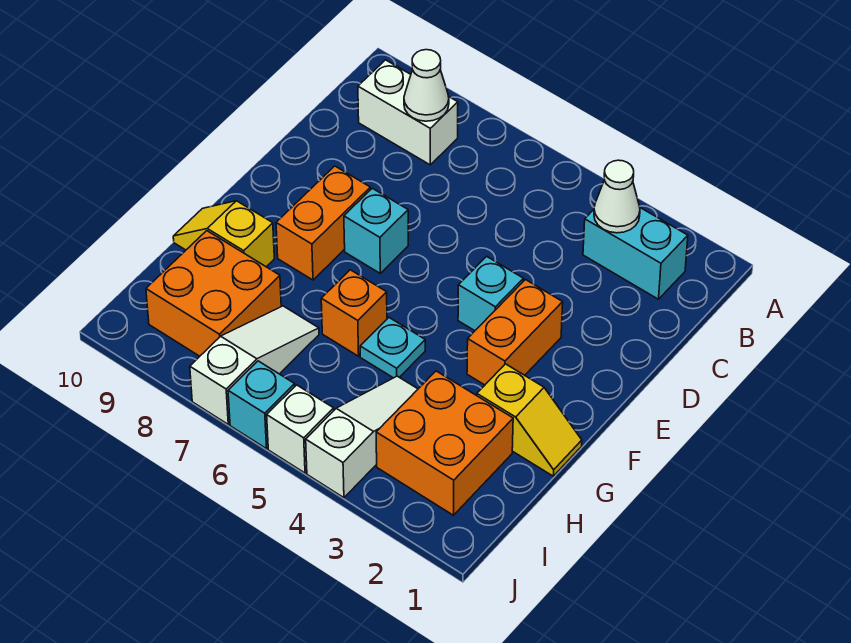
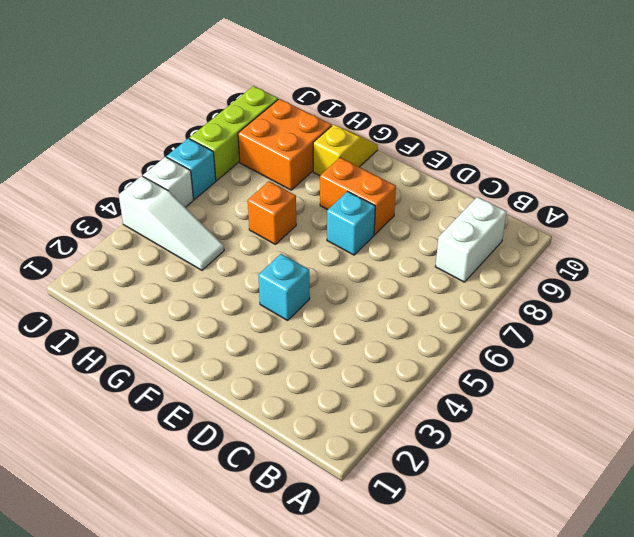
lime brick J7:J9 level 1 -> white slope H7:J7 level 1 top J
none -> cyan brick B2:B3 level 1
none -> orange brick E3:F3 level 1
none -> yellow slope G1:G2 level 1 top 2

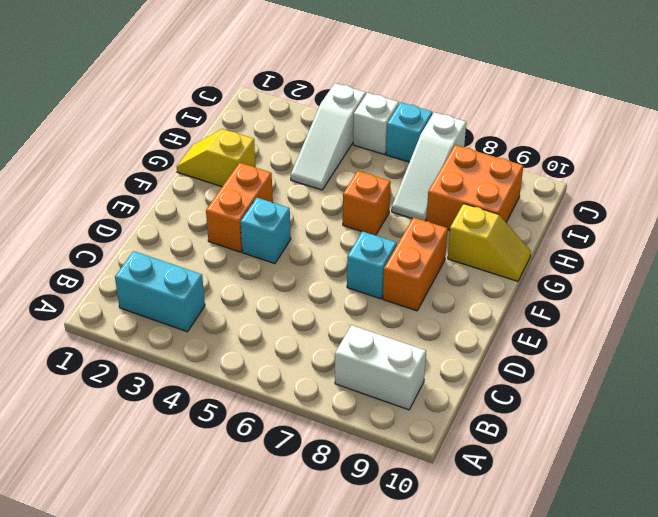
none -> cyan plate G5 level 1
none -> orange brick H2:I3 level 1
none -> white cone B3 level 2

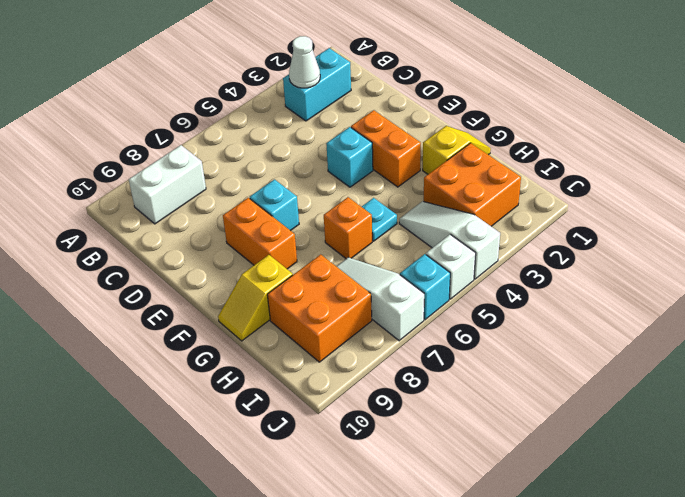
none -> white cone B8 level 2

